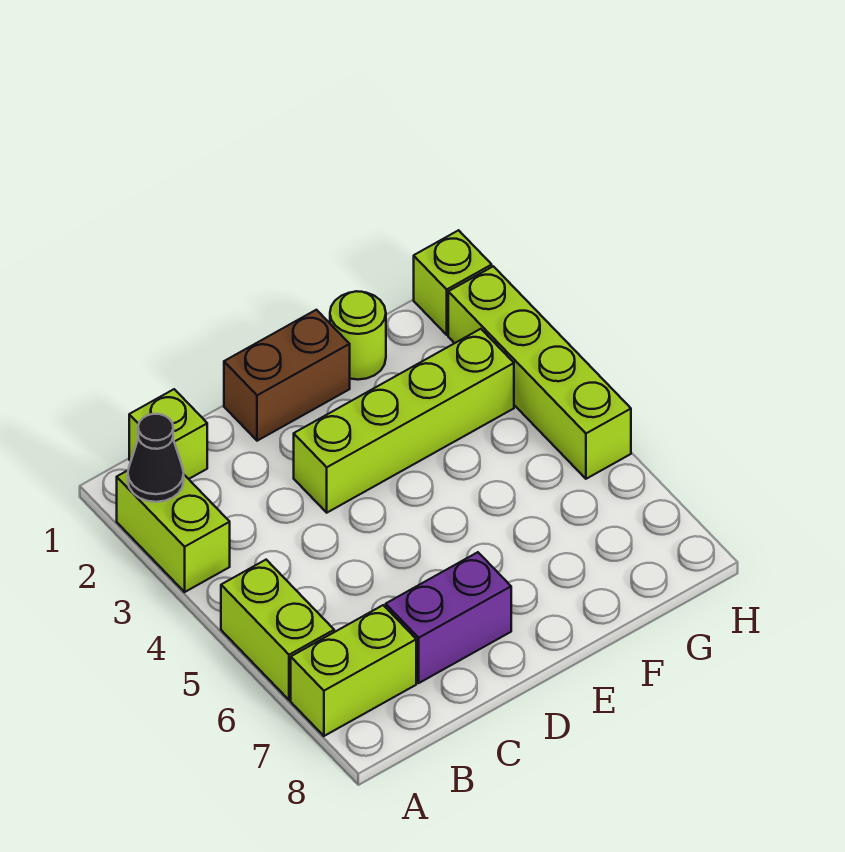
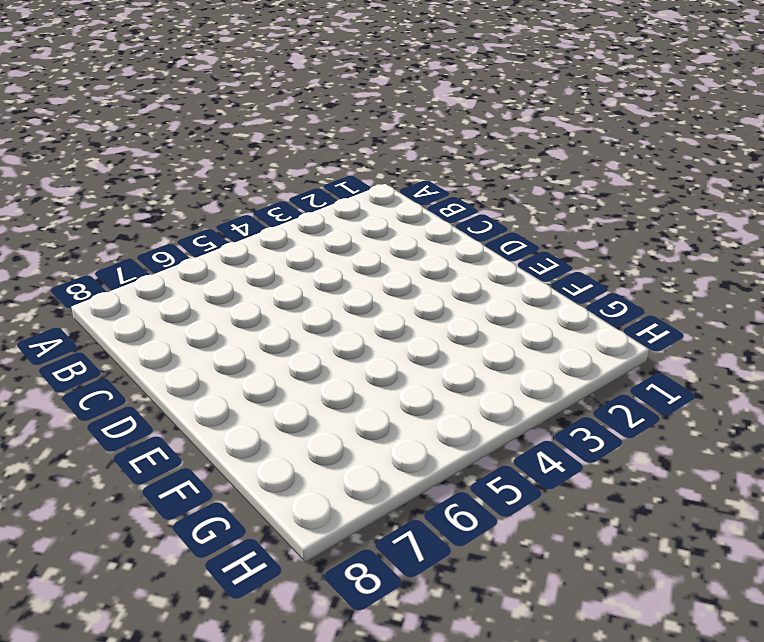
none -> lime brick A2:A3 level 1
none -> lime brick A5:A6 level 1

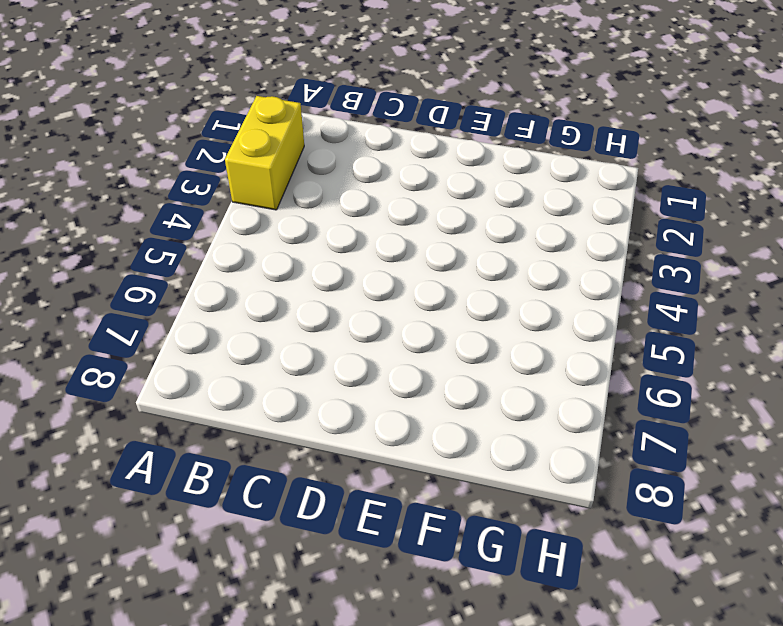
yellow brick A2:A3 level 1 -> lime brick A2:A3 level 1
none -> lime brick A5:A6 level 1
none -> lime brick A7:B7 level 1

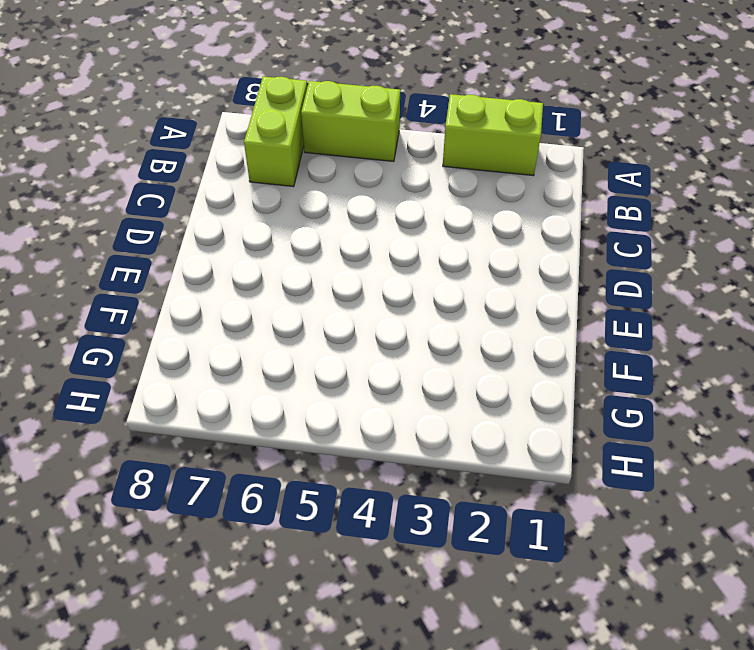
none -> lime brick B1 level 1
none -> purple brick C7:D7 level 1

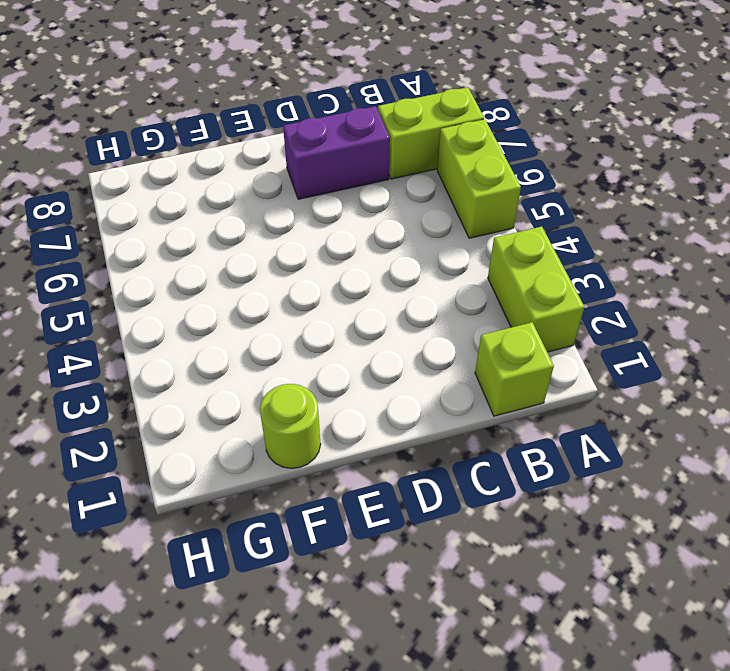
none -> brown brick D1:E1 level 1
none -> lime brick D3:G3 level 1

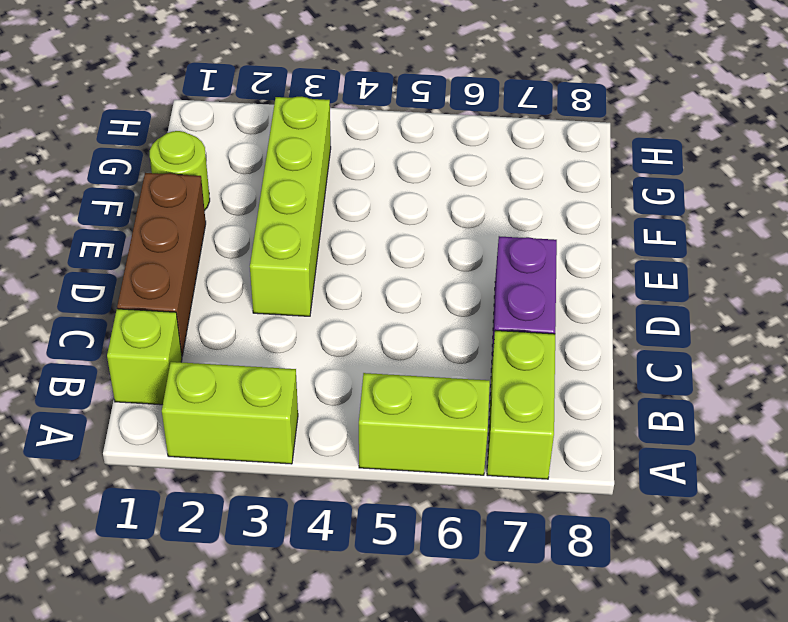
brown brick C1:E1 level 1 -> brown brick D1:E1 level 1
none -> lime brick H1 level 1
none -> lime brick H2:H5 level 1

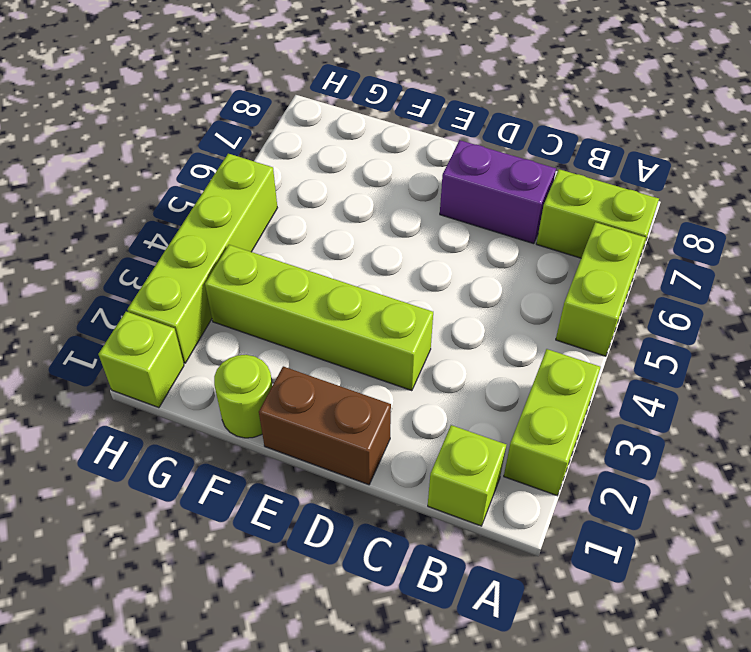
none -> black cone A2 level 2

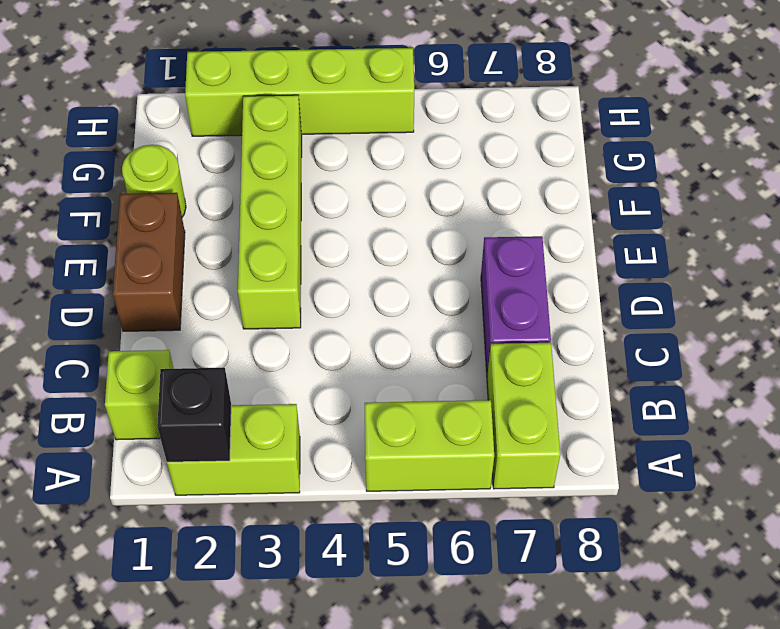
black brick A2 level 2 -> black cone A2 level 2
none -> lime brick H1 level 1

